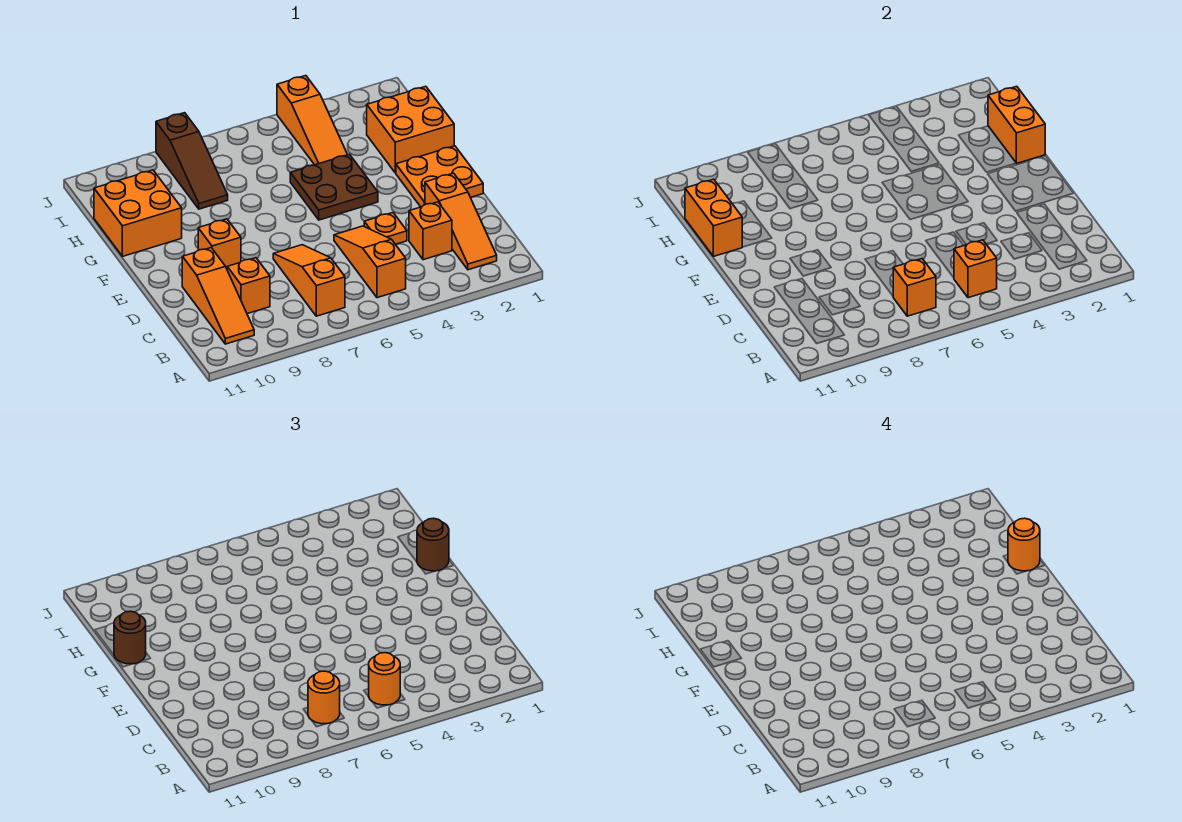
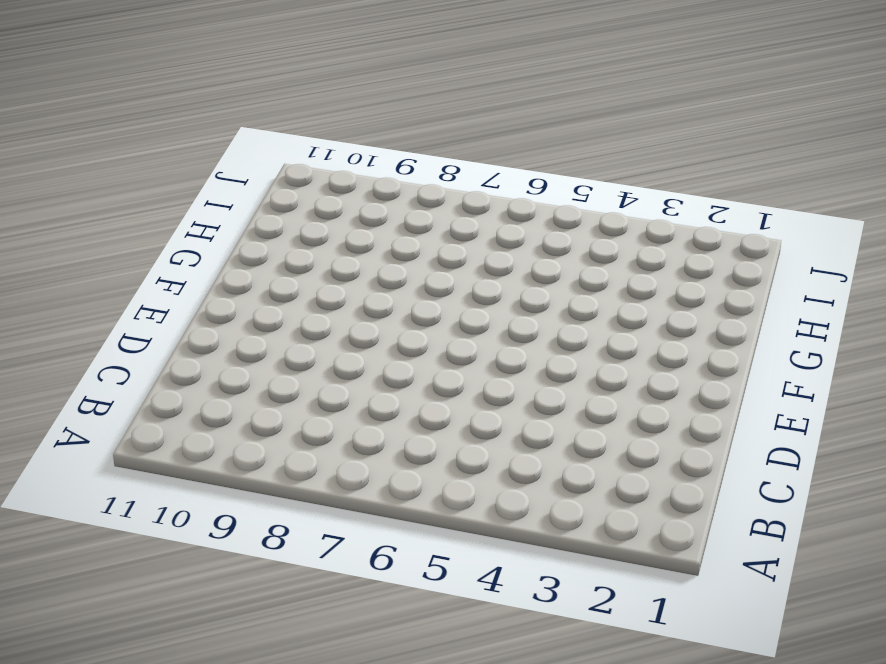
none -> orange slope B2:D2 level 1 top D
none -> orange slope B5:D5 level 1 top B
none -> orange slope B7:D7 level 1 top B

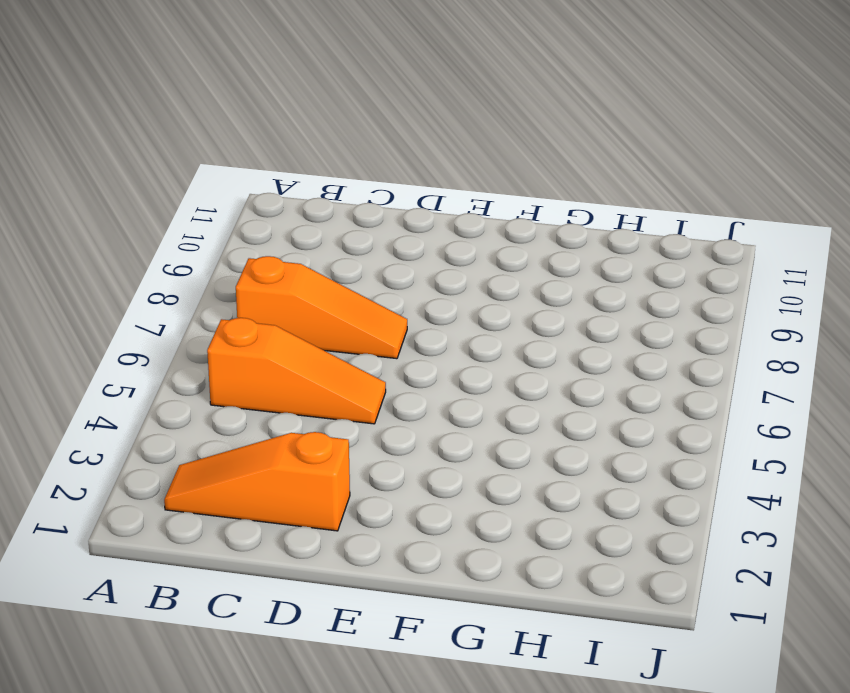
none -> orange slope B10:D10 level 1 top D
none -> orange brick C3 level 1
none -> orange brick C9 level 1

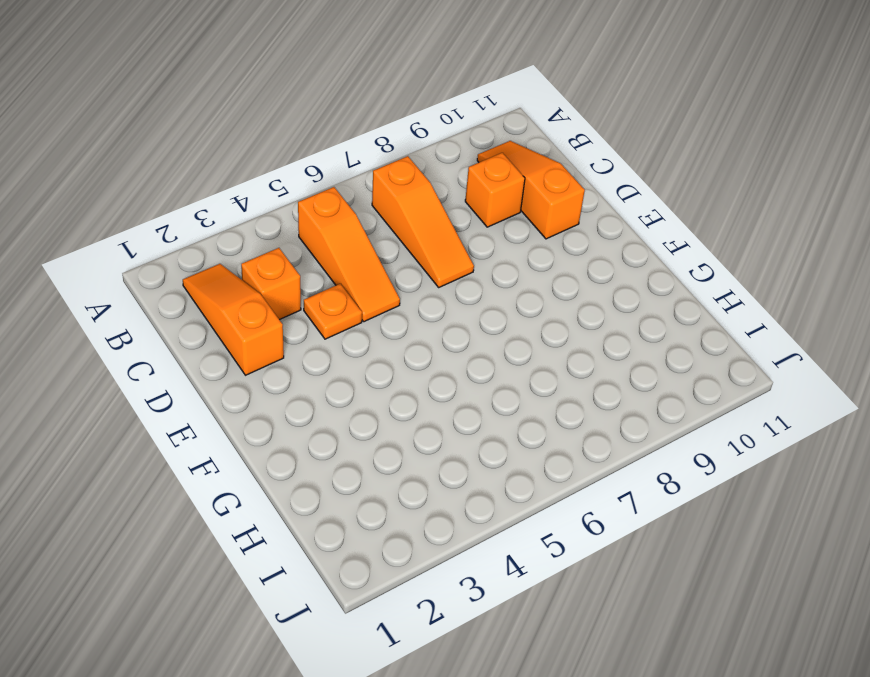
none -> orange plate E1:F2 level 1
none -> orange brick E9 level 1
none -> brown plate F4:G5 level 1

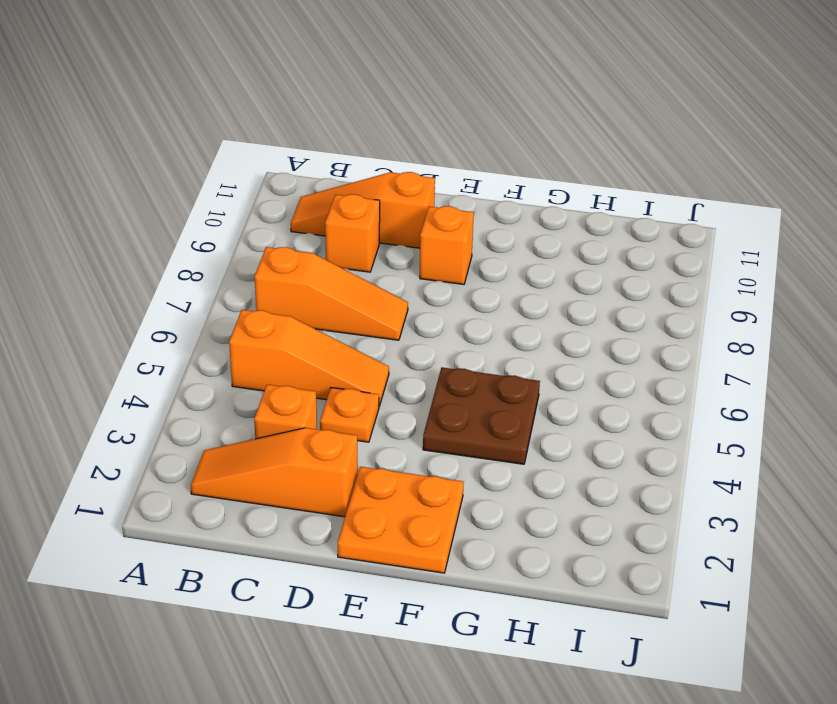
none -> orange brick G1:H2 level 1
none -> orange brick G10:H11 level 1
none -> orange slope H4:J4 level 1 top J

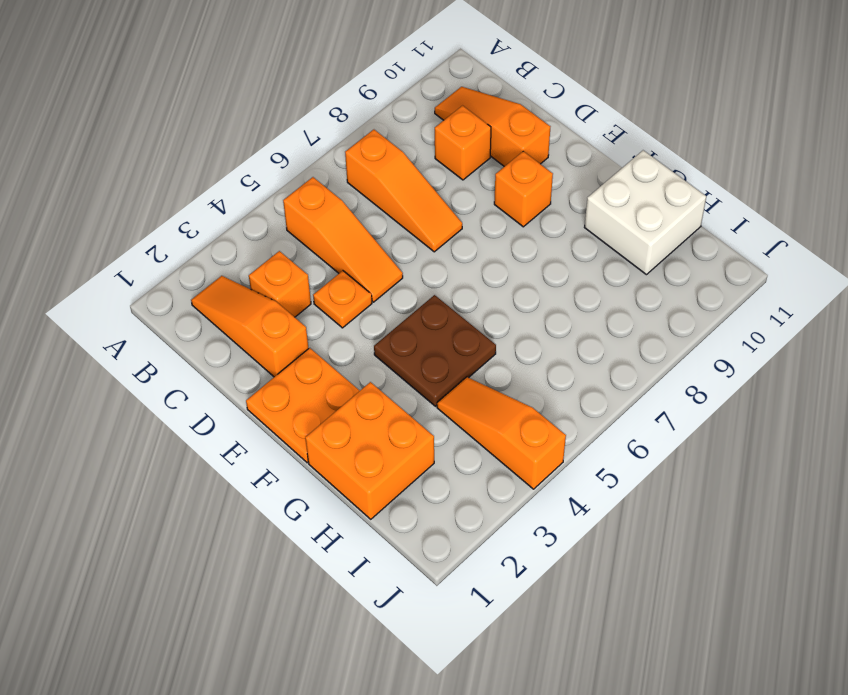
white brick G10:H11 level 1 -> orange brick G10:H11 level 1
none -> brown slope H8:J8 level 1 top J
none -> orange brick B5 level 2
none -> orange brick B7 level 2

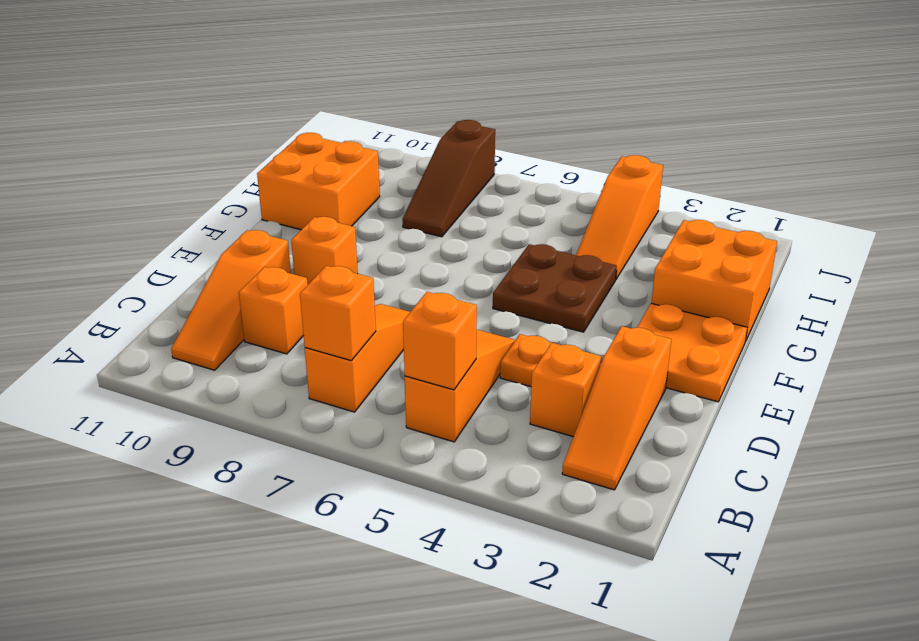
none -> orange brick G1:H1 level 2
none -> orange brick G11:H11 level 2
none -> orange round brick B5 level 3

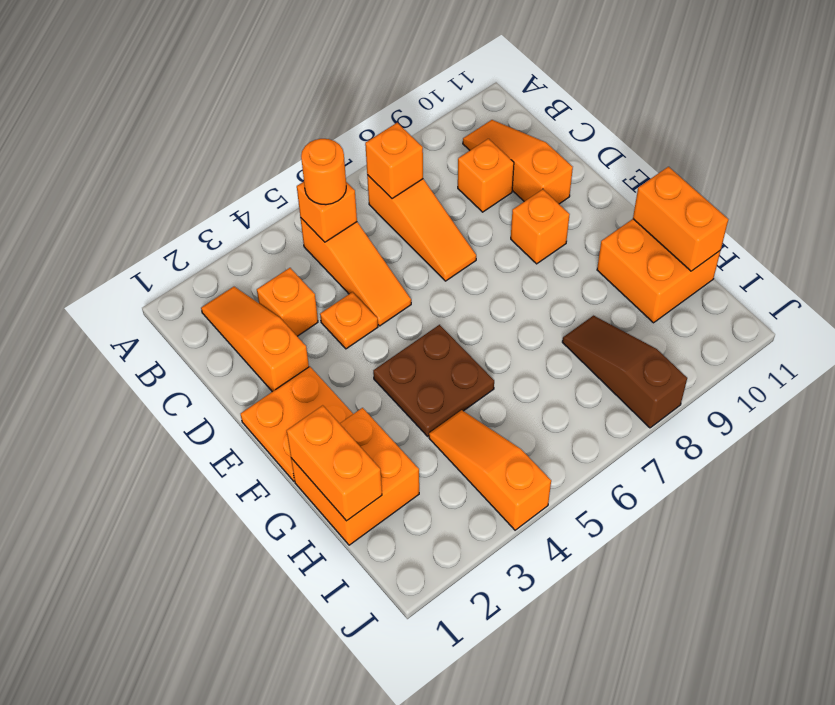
none -> orange round brick B7 level 3
none -> brown round brick G1 level 3
none -> brown round brick G11 level 3

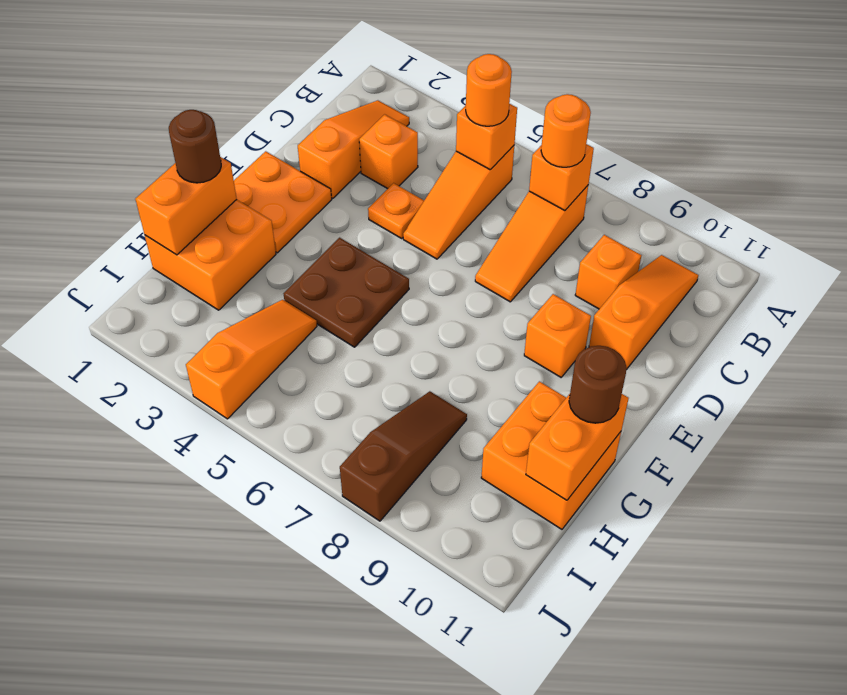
none -> orange round brick G1 level 4

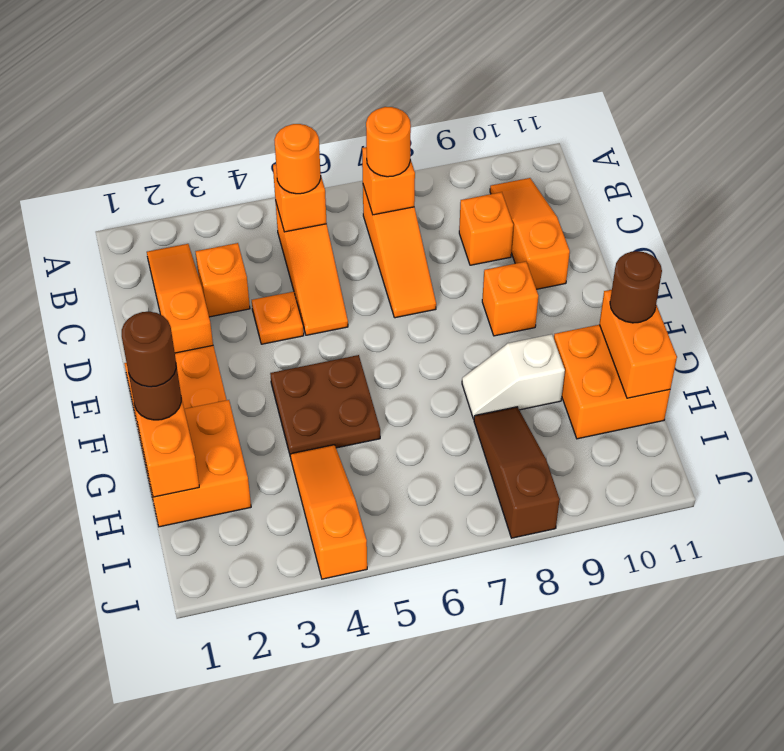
brown round brick G1 level 4 -> orange round brick G1 level 4
white slope G8:G9 level 1 top 9 -> none

